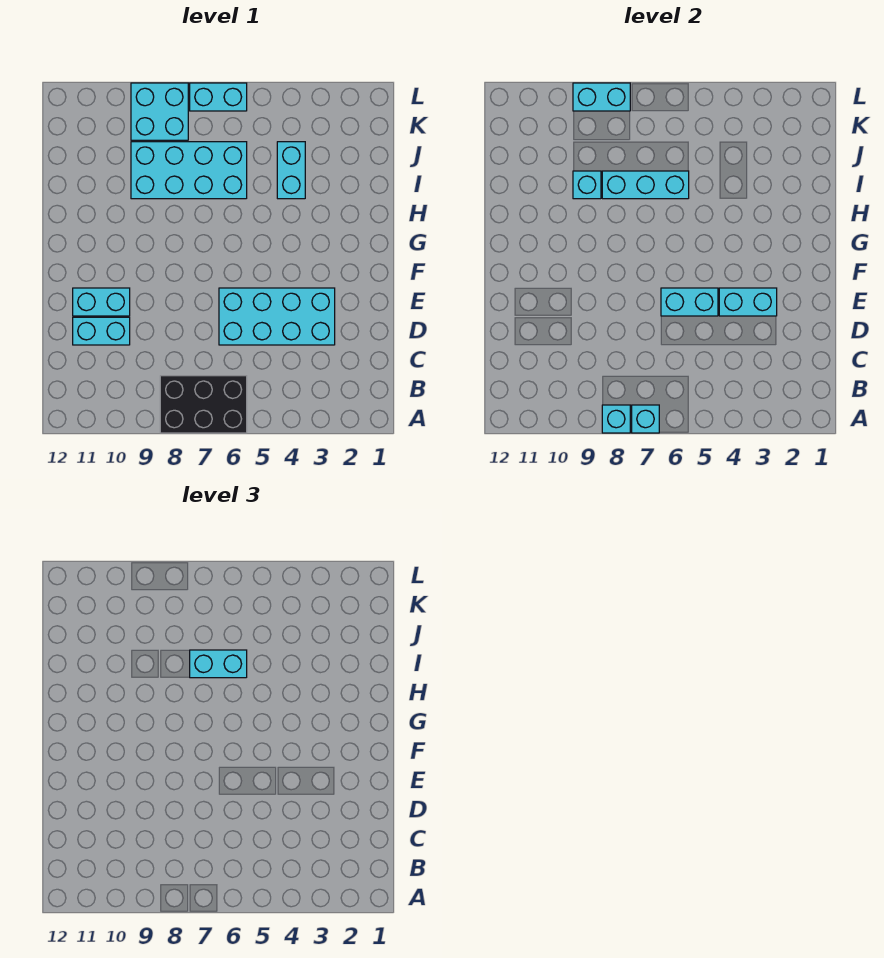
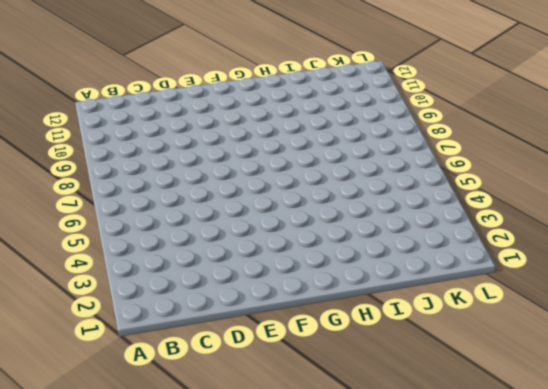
none -> black brick A6:B8 level 1
none -> cyan brick D3:E6 level 1
none -> cyan brick D10:D11 level 1

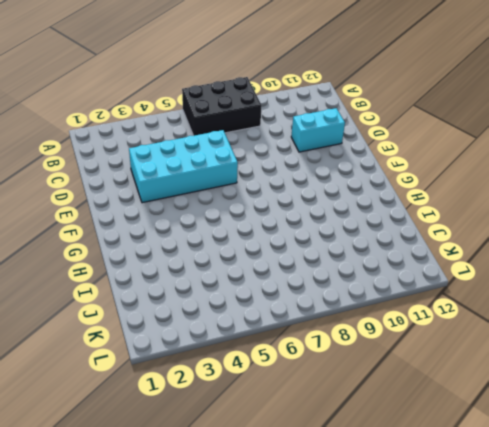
none -> cyan brick E10:E11 level 1
none -> cyan brick I4:J4 level 1
none -> cyan brick I6:J9 level 1

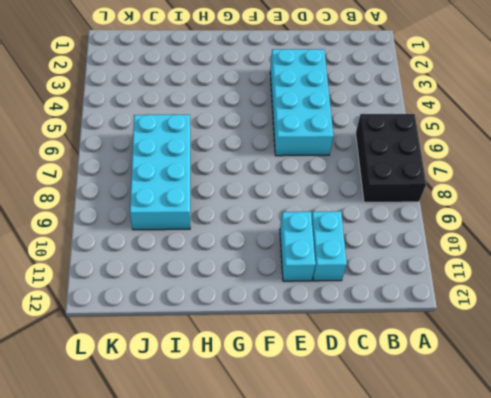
none -> cyan brick I4:J4 level 1
none -> cyan brick K8:L9 level 1
none -> cyan brick L6:L7 level 1

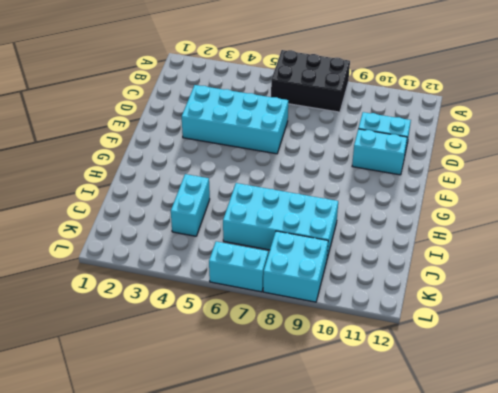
none -> cyan brick A7 level 2
none -> cyan brick A8 level 2
none -> cyan brick E3:E4 level 2

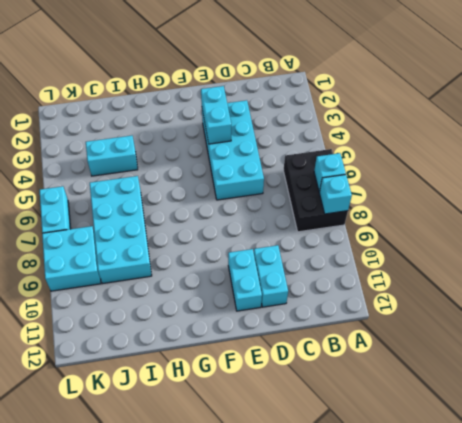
none -> cyan brick E5:E6 level 2
none -> cyan brick I6:I8 level 2
none -> cyan brick I9 level 2

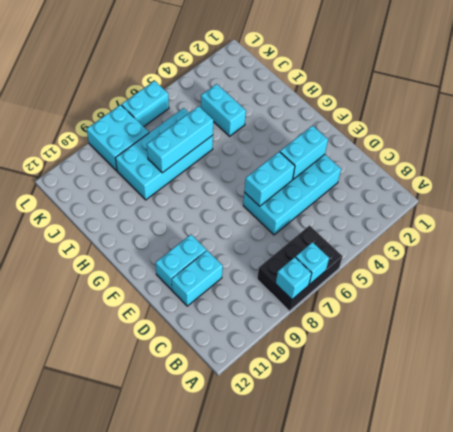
none -> cyan brick I9 level 2
none -> cyan brick L8:L9 level 2
none -> cyan brick I6:I7 level 3

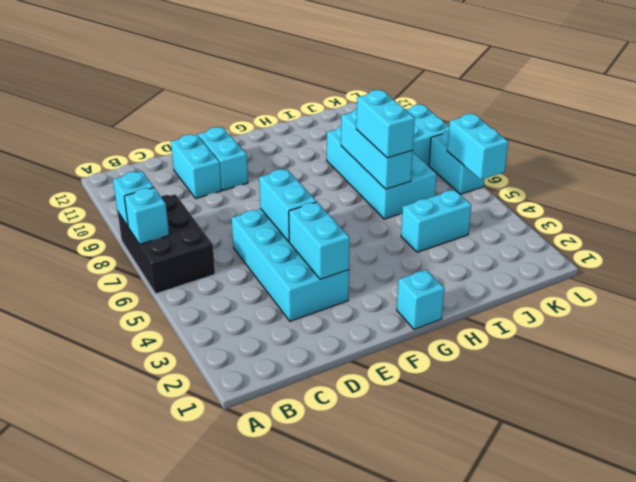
cyan brick G1 level 1 -> cyan brick I9 level 2
cyan brick L5:L6 level 2 -> cyan brick L8:L9 level 2

